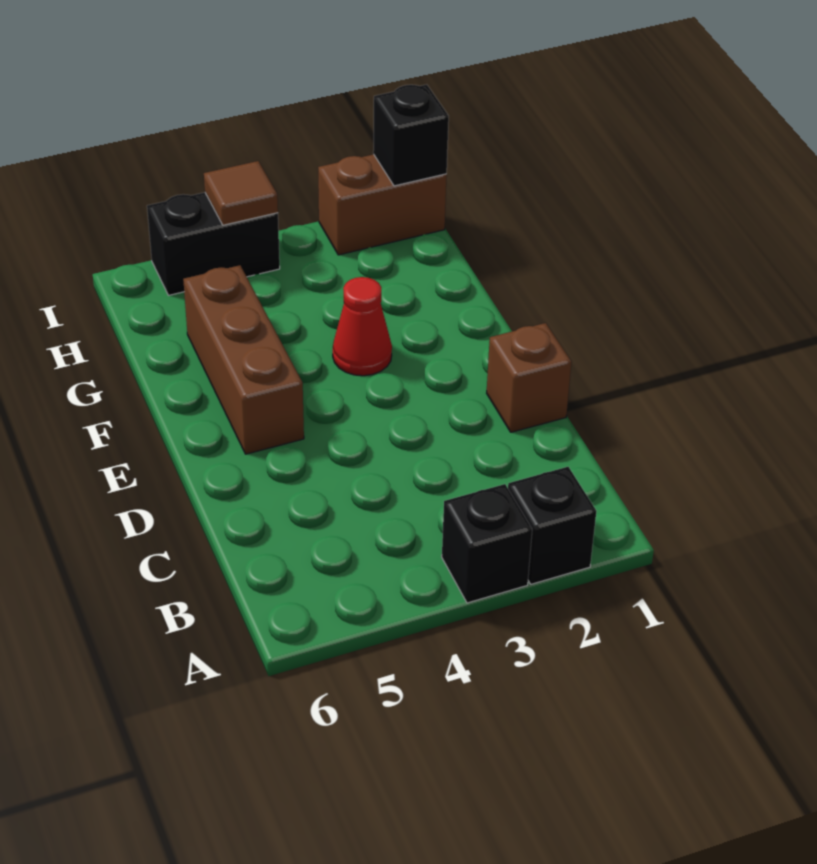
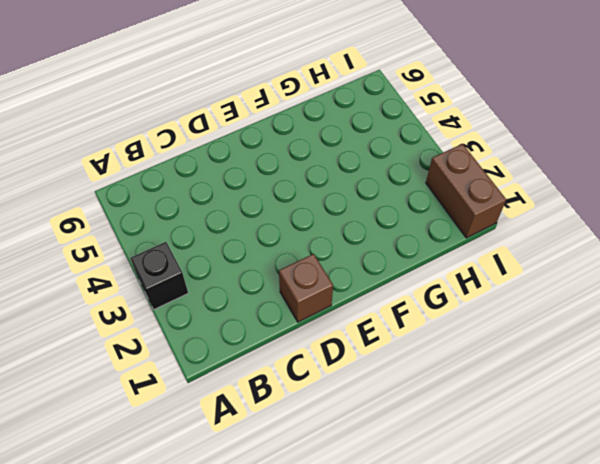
none -> black brick A2 level 1
none -> brown brick E5:G5 level 1

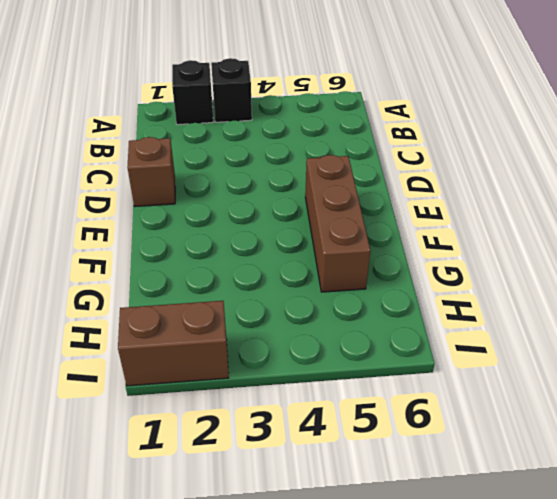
none -> red cone F3 level 1
none -> black brick I4:I5 level 1

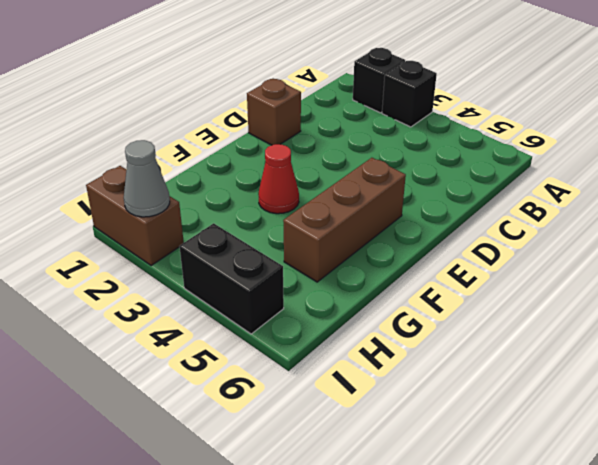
grey cone I2 level 2 -> none
none -> black brick I1 level 2
none -> brown tile I4 level 2

